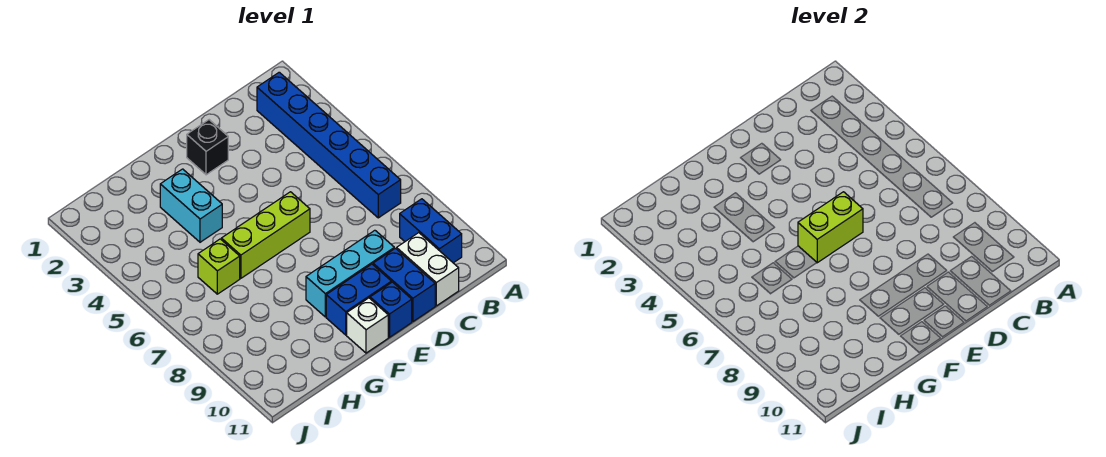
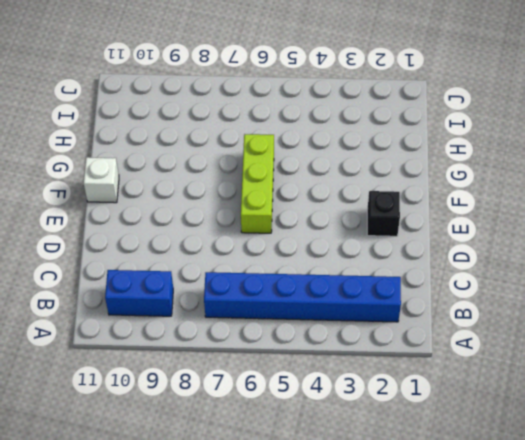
none -> white brick C10:C11 level 1
none -> cyan brick D9:F9 level 1
none -> blue brick D10:D11 level 1

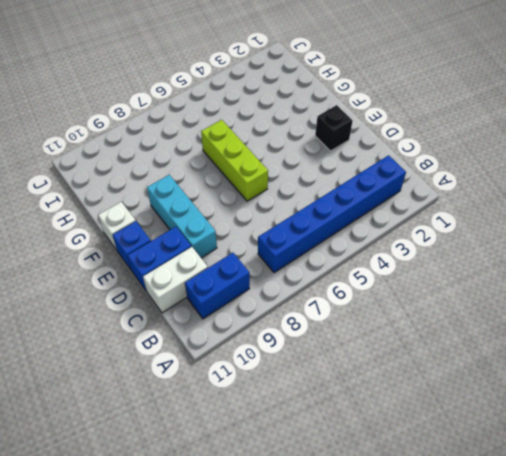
none -> blue brick E10:F10 level 1
none -> cyan brick G3:G4 level 1
none -> lime brick H6 level 1

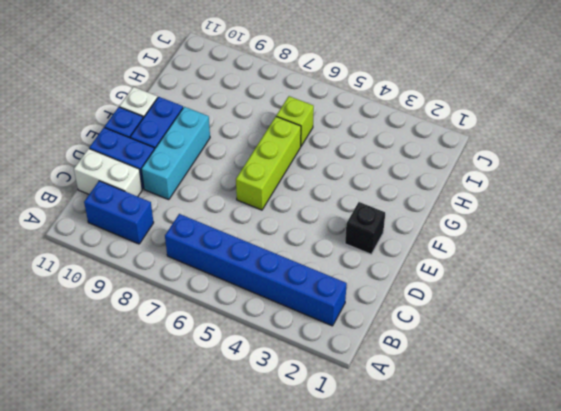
none -> cyan brick G3:G4 level 1
none -> lime brick E6:F6 level 2

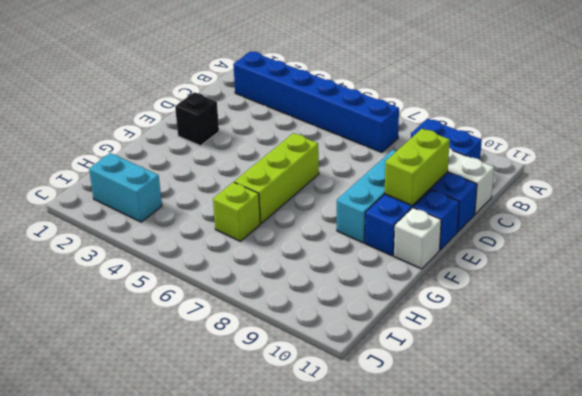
lime brick D10:E10 level 2 -> lime brick E6:F6 level 2
cyan brick I2:I3 level 1 -> cyan brick G3:G4 level 1

